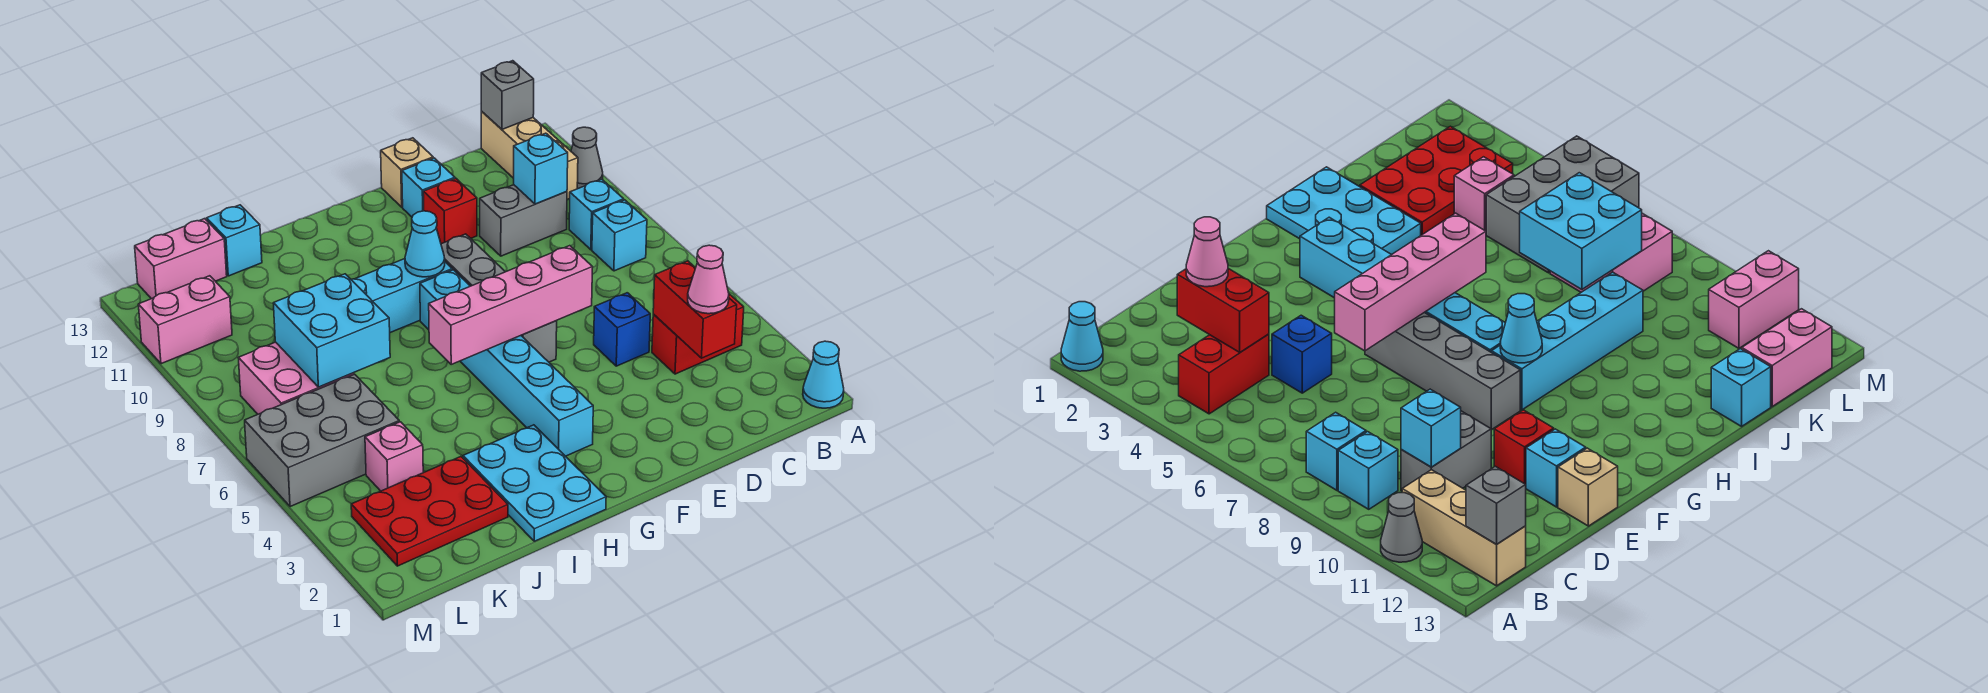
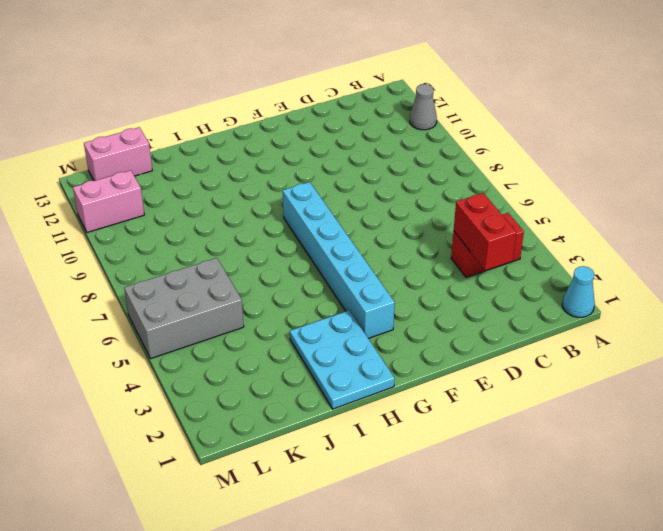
none -> cyan brick B8 level 1
none -> cyan brick B9 level 1
none -> tan brick B11:B13 level 1

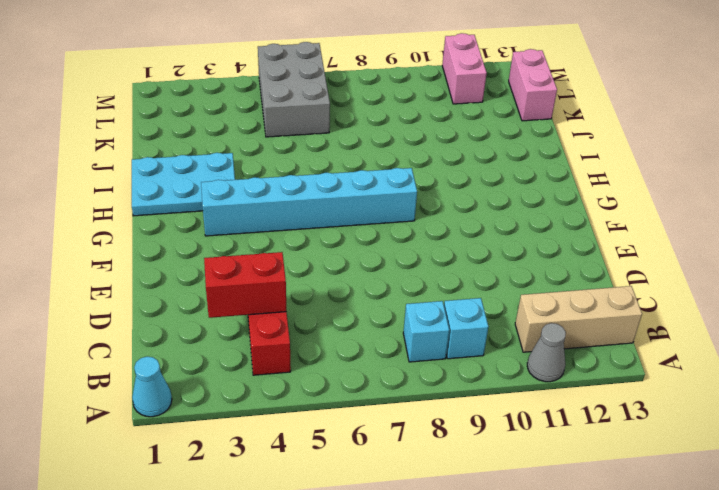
none -> grey brick C10:D10 level 1
none -> blue brick D5 level 1
none -> red brick E11 level 1

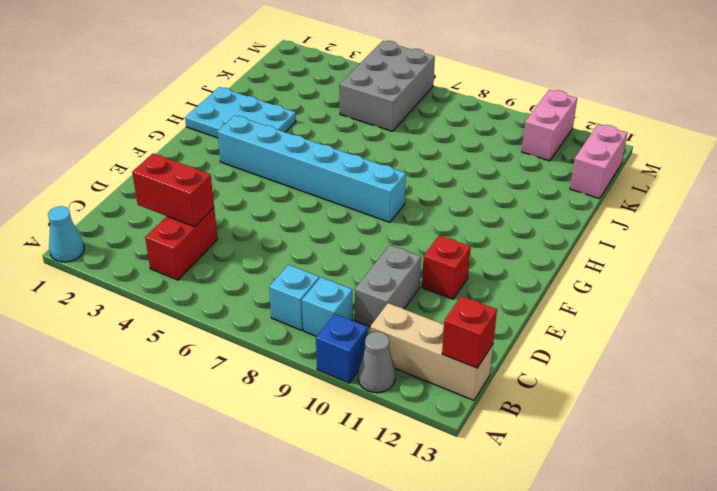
blue brick A10 level 1 -> blue brick D5 level 1
red brick B13 level 2 -> grey brick B13 level 2
none -> cyan brick E12 level 1
none -> tan brick E13 level 1
none -> grey brick F6:F9 level 1

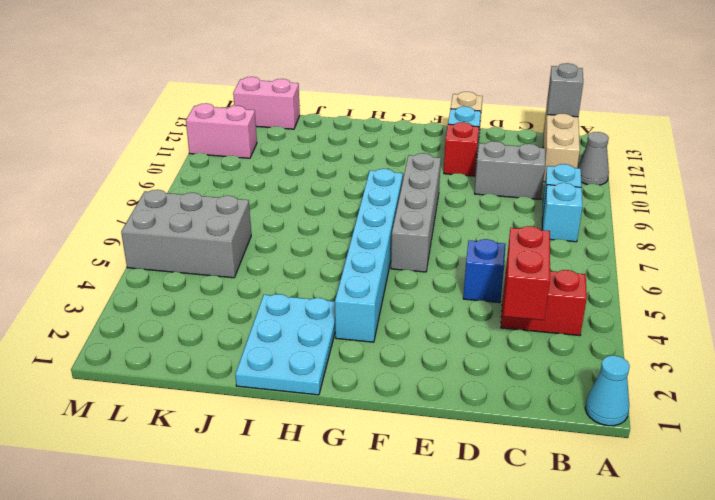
none -> cyan brick G9:J9 level 1
none -> red plate J2:L3 level 1
none -> cyan brick J13 level 1

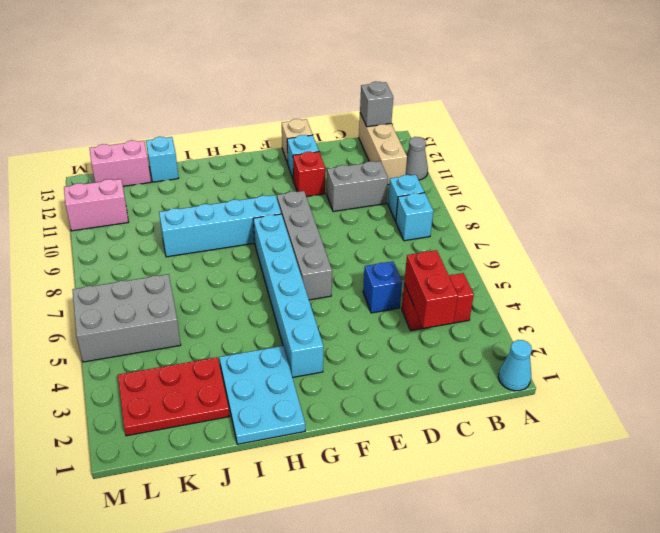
none -> pink brick K4 level 1
none -> pink brick K7:L8 level 1
none -> cyan brick C10 level 2

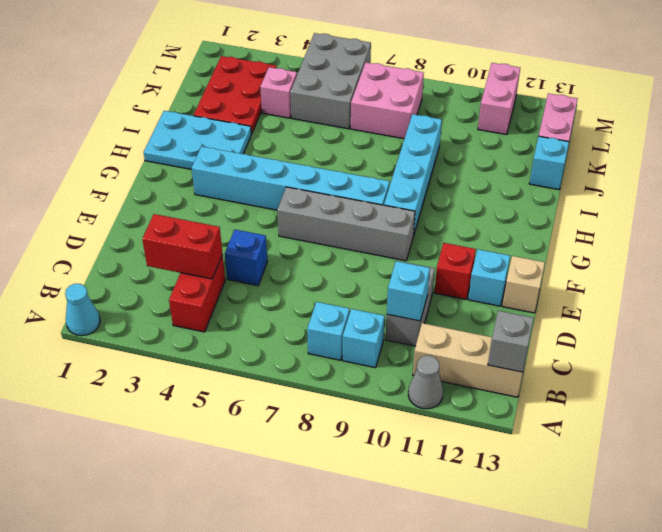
none -> pink brick E6:H6 level 2
none -> cyan cone G9 level 2
none -> cyan brick J7:K8 level 2

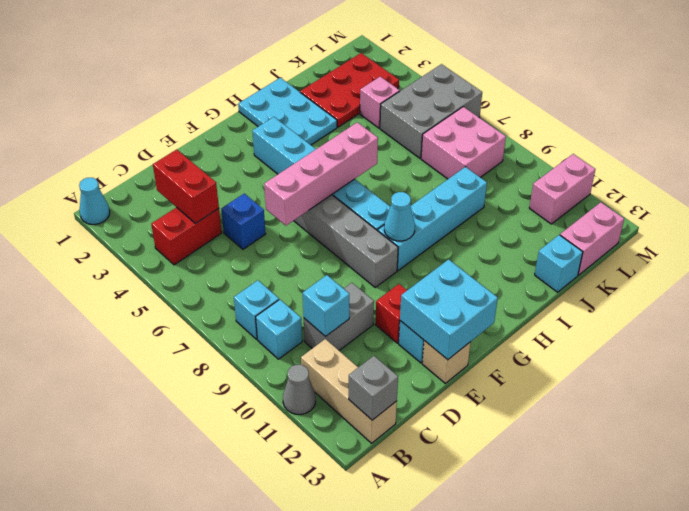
cyan brick E12:F13 level 2 -> cyan brick J7:K8 level 2
none -> pink cone C3 level 3

